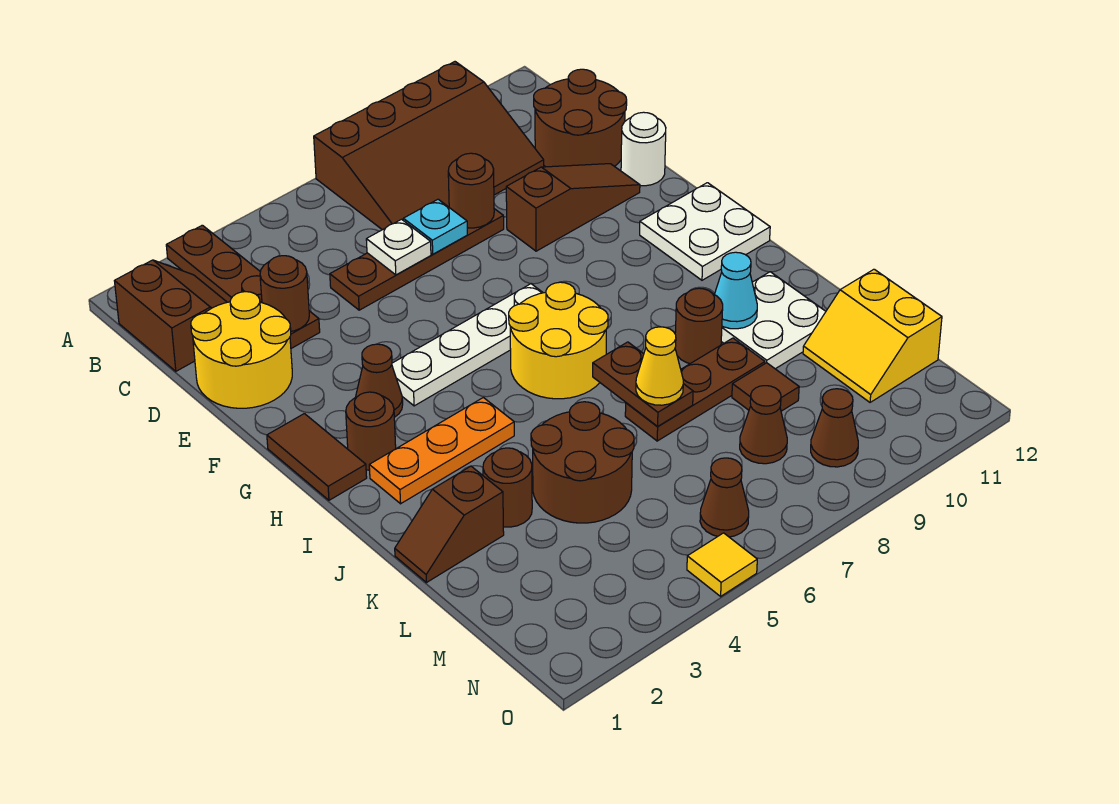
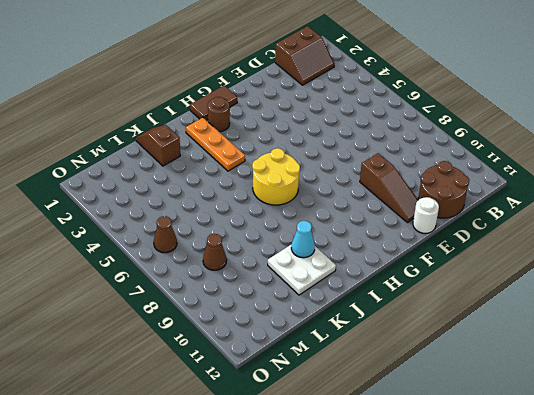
none -> brown plate A3:D3 level 1
none -> brown slope A7:C10 level 1 top A
none -> yellow round brick D1:E2 level 1
none -> brown plate D5:D8 level 1

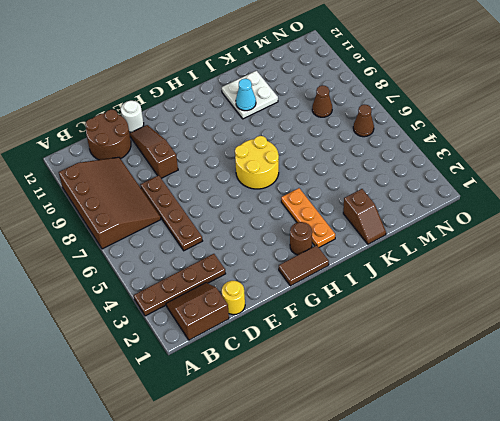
yellow round brick D1 level 1 -> yellow round brick D1:E2 level 1
none -> brown cone G3 level 1
none -> white plate G4:G7 level 1
none -> white plate G11:H12 level 1
none -> brown round brick J9 level 1

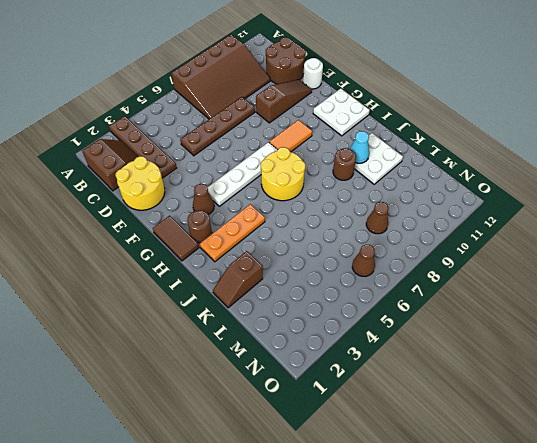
orange tile G8:G9 level 1 -> none
none -> brown round brick K3 level 1
none -> brown round brick K4:L5 level 1
none -> brown plate K7:K9 level 1
none -> brown tile L9 level 1

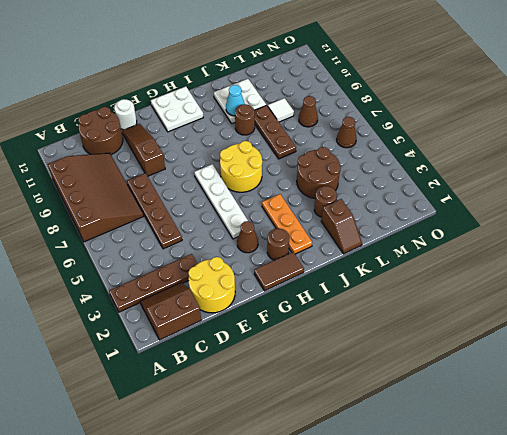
white tile L9 level 1 -> brown tile L9 level 1
none -> yellow slope L11:M12 level 1 top 12
none -> brown cone N9 level 1
none -> yellow tile O5 level 1
none -> brown round brick D3 level 2

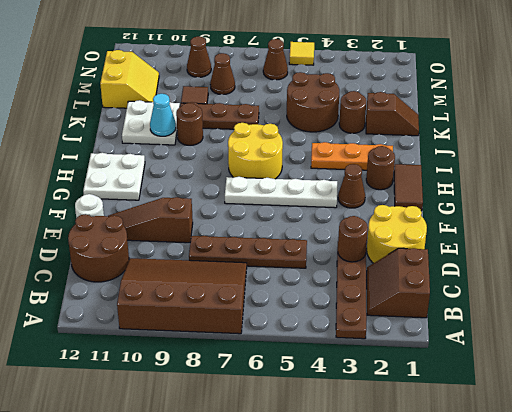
none -> white plate D6 level 2
none -> cyan plate D7 level 2
none -> brown round brick D8 level 2
none -> brown plate J7:K7 level 2

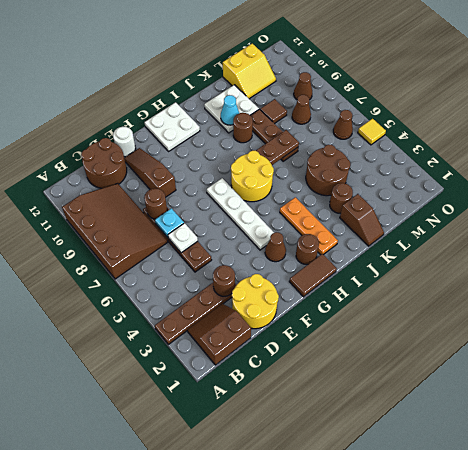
none -> yellow cone K7 level 3

